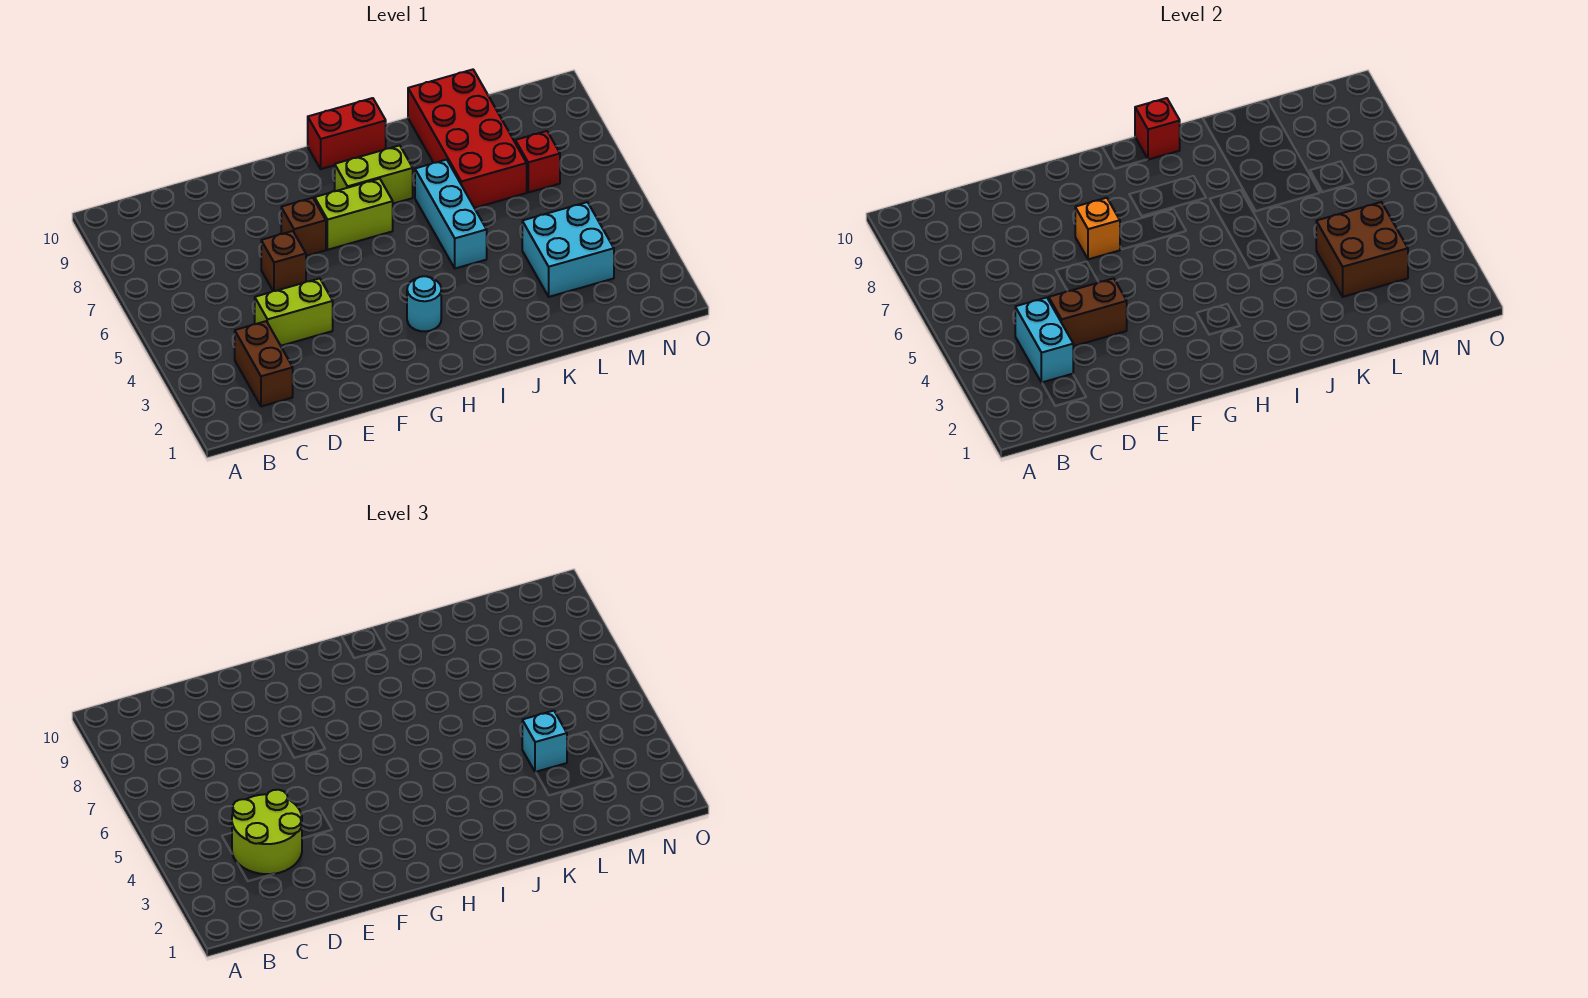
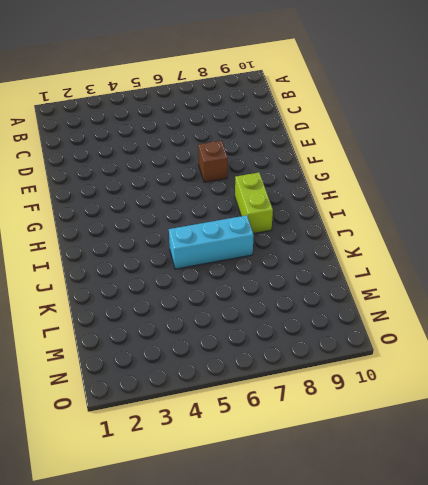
none -> brown brick C2:C3 level 1
none -> lime brick D4:E4 level 1
none -> brown brick E6 level 1

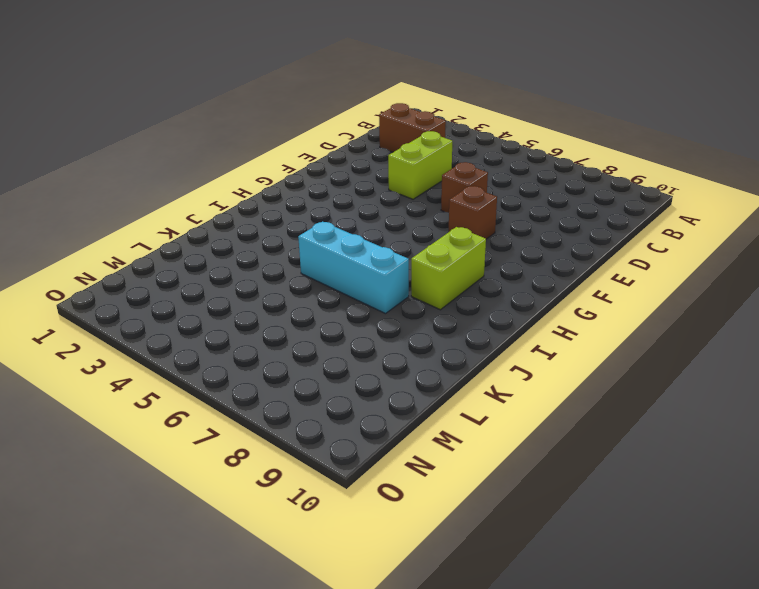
none -> lime brick G7:H7 level 1
none -> cyan round brick H3 level 1
none -> red brick H10:I10 level 1

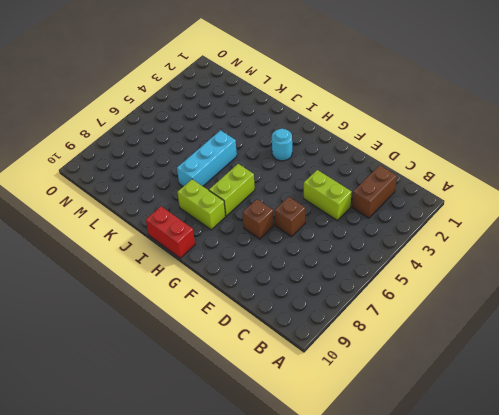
lime brick H6:H7 level 1 -> lime brick G7:H7 level 1
none -> red brick K7:L10 level 1
none -> cyan brick L3:M4 level 1
none -> red brick M7 level 1

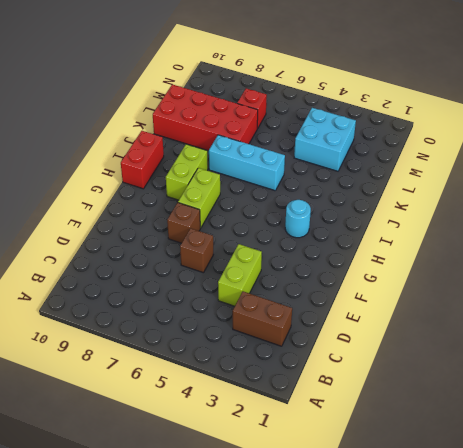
none -> cyan brick C3:C4 level 2
none -> brown brick D4:E4 level 2
none -> orange brick F7 level 2

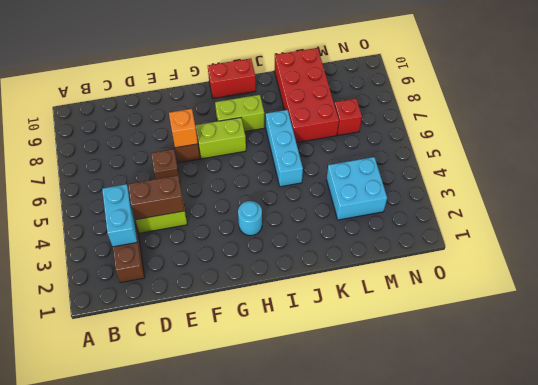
none -> red brick I10 level 2
none -> brown brick L3:M4 level 2
none -> lime round brick C3:D4 level 3

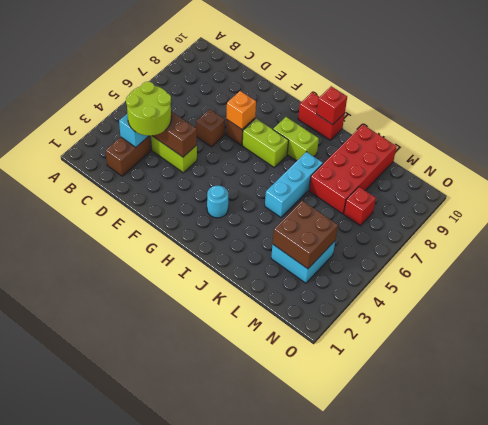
none -> cyan brick L4 level 3

